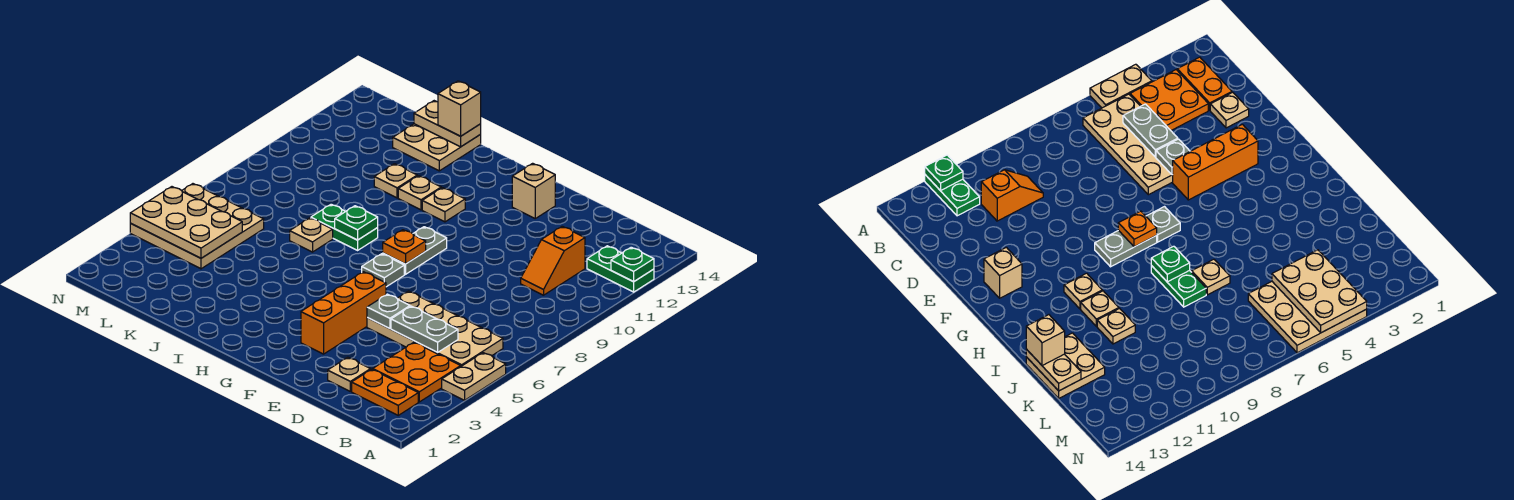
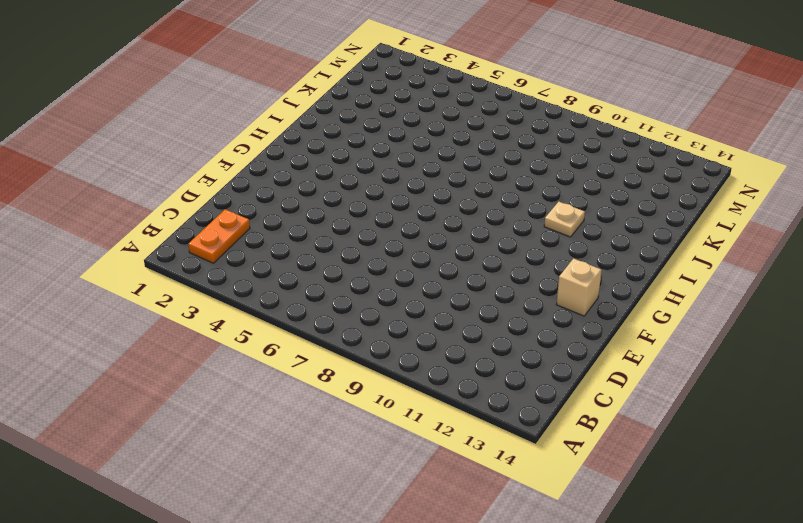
none -> tan plate A4:A5 level 1
none -> green plate A12:B12 level 1
none -> orange plate B3:C4 level 1

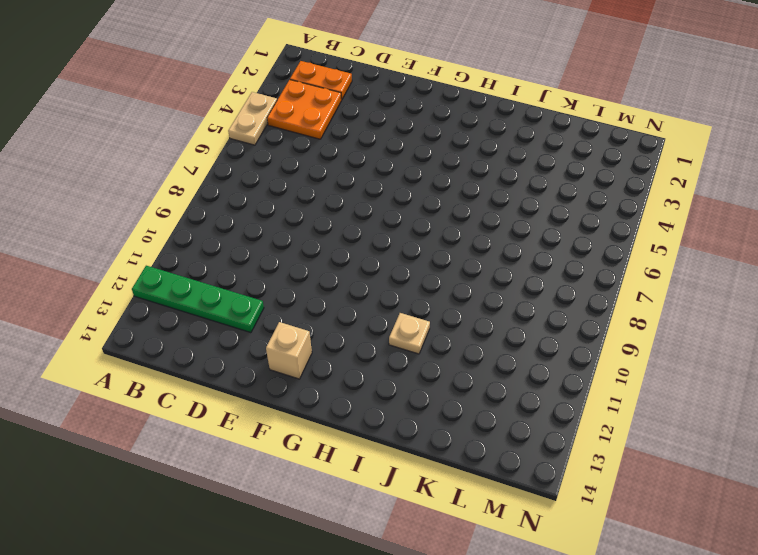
green plate A12:D12 level 1 -> green plate A12:B12 level 1
none -> tan plate B5:E6 level 1
none -> orange slope C10:C11 level 1 top 11
none -> tan plate D2 level 1

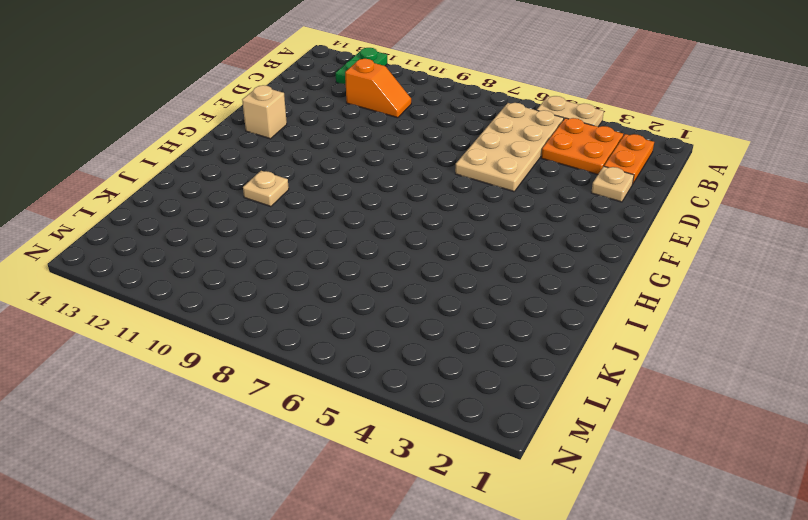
none -> orange brick F3:F5 level 1
none -> grey plate G7 level 1
none -> grey plate G8:G9 level 1

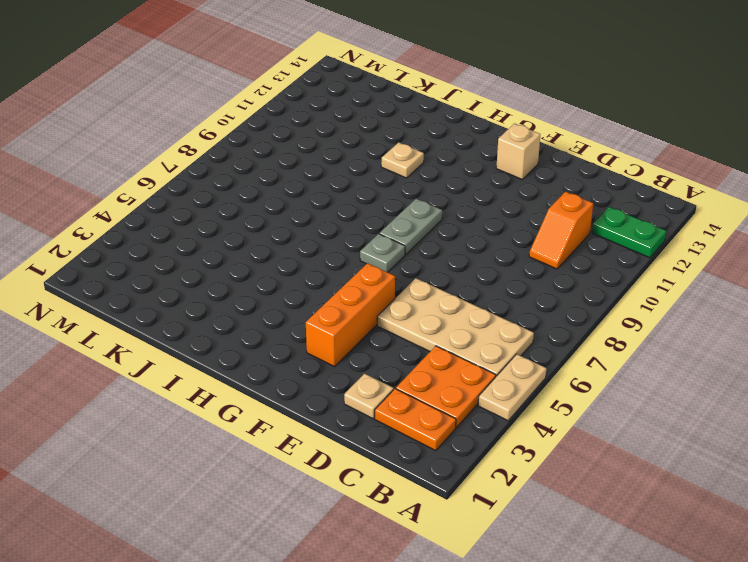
none -> tan plate H11 level 1
none -> green plate I8:J8 level 1
none -> tan plate J7 level 1

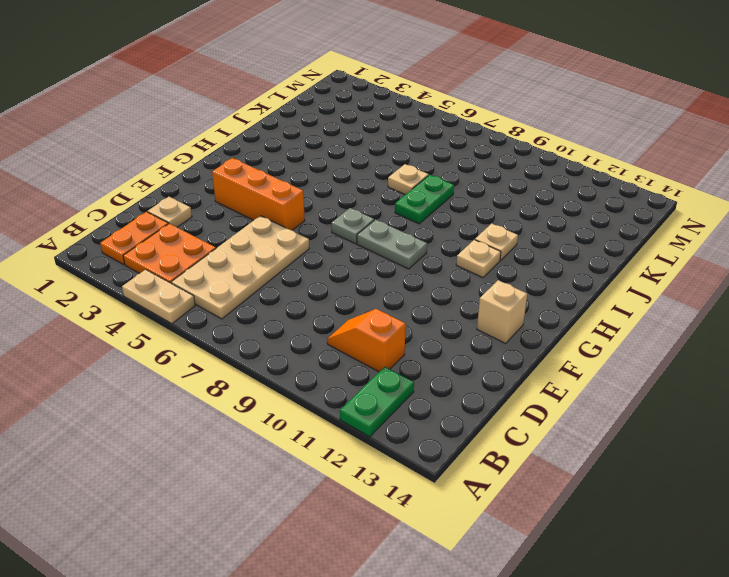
none -> tan plate J11 level 1
none -> tan plate J13:K14 level 1
none -> tan plate L4:N6 level 1

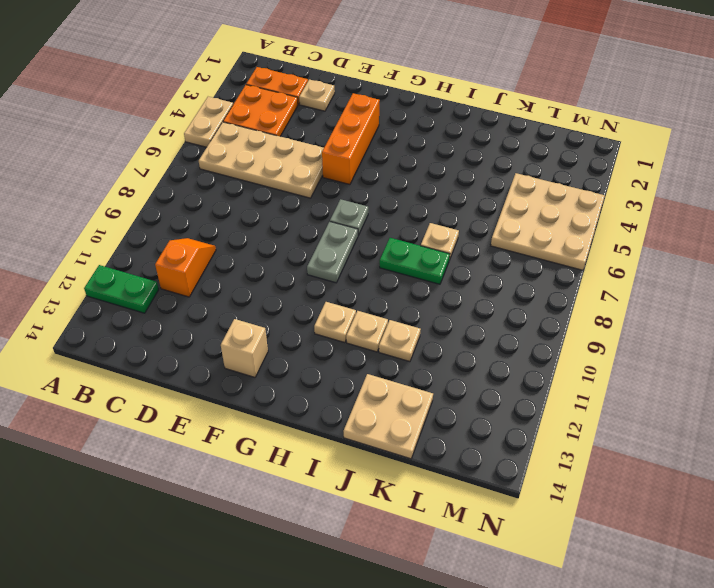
none -> green plate A12 level 2
none -> grey plate C5:D5 level 2
none -> grey plate E5 level 2

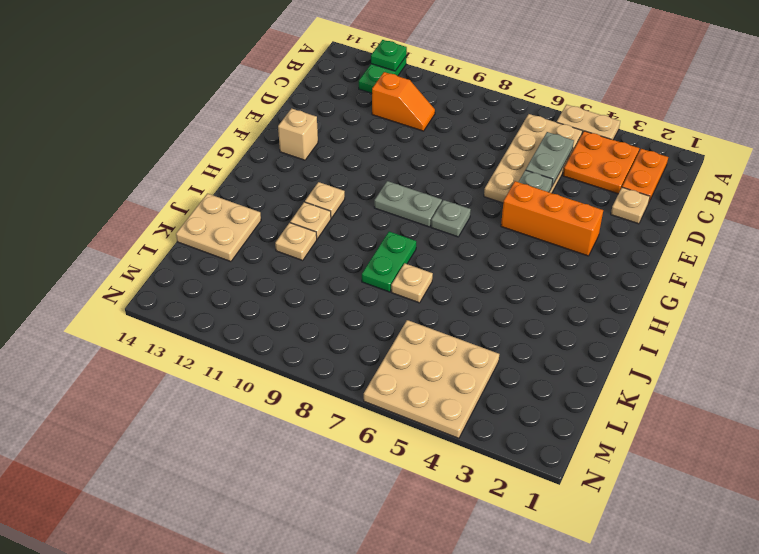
none -> orange plate G8 level 2
none -> green plate I8 level 2
none -> tan plate J14:K14 level 2

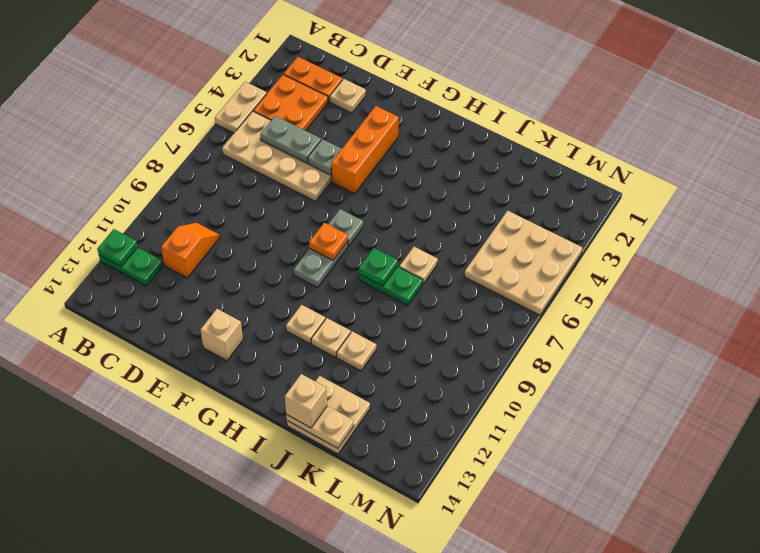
none -> tan plate L4:N5 level 2

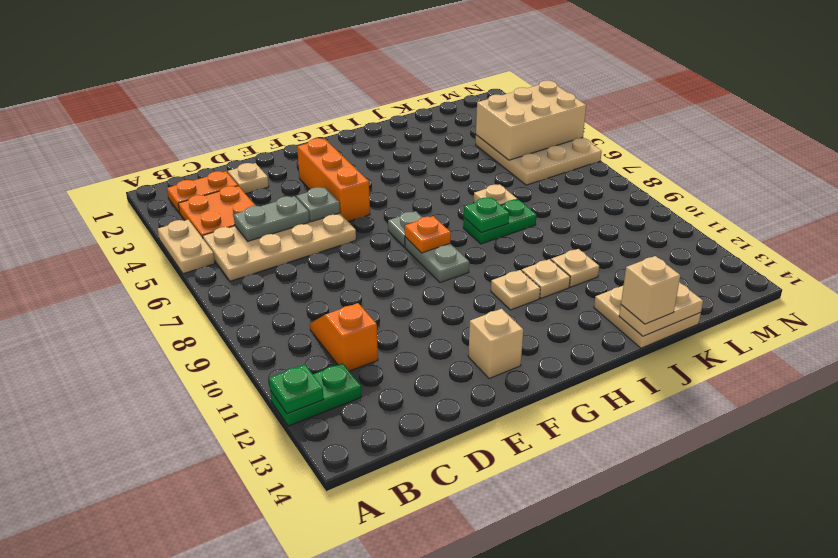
tan brick L4:N5 level 2 -> tan plate L4:N5 level 2

